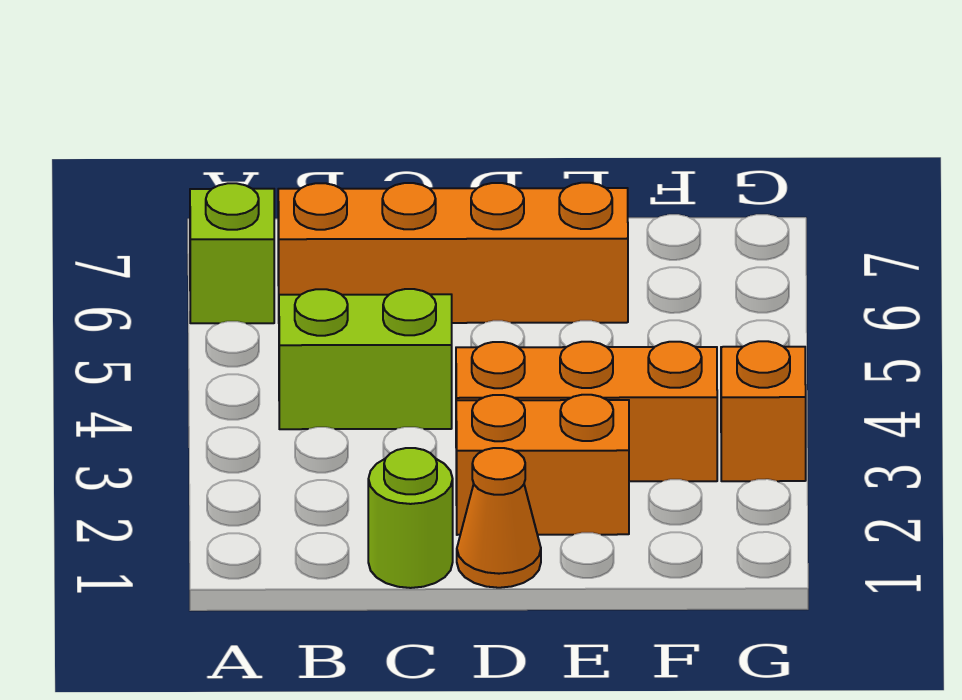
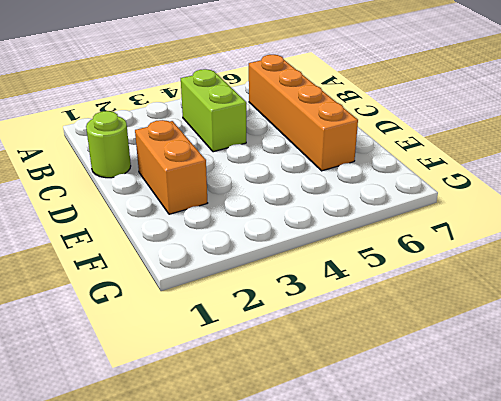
none -> lime brick A6 level 1
none -> orange cone D1 level 1

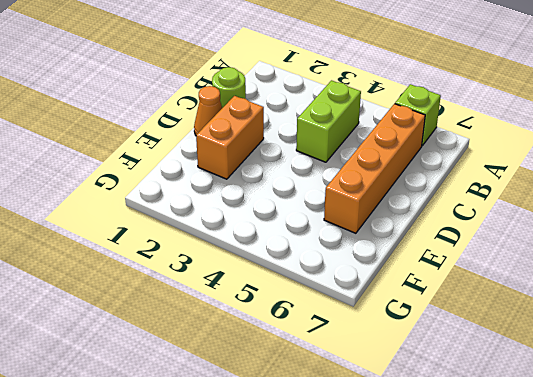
none -> orange brick D3:F3 level 1
none -> orange brick G3 level 1

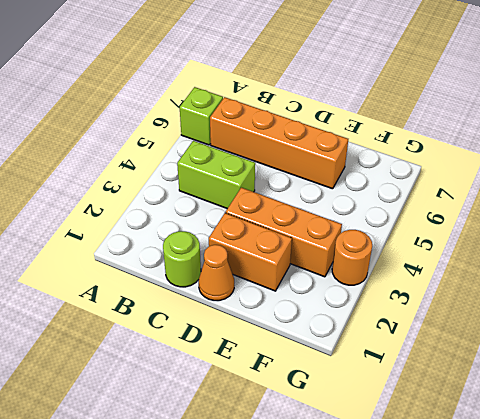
orange round brick G3 level 1 -> orange brick G3 level 1

